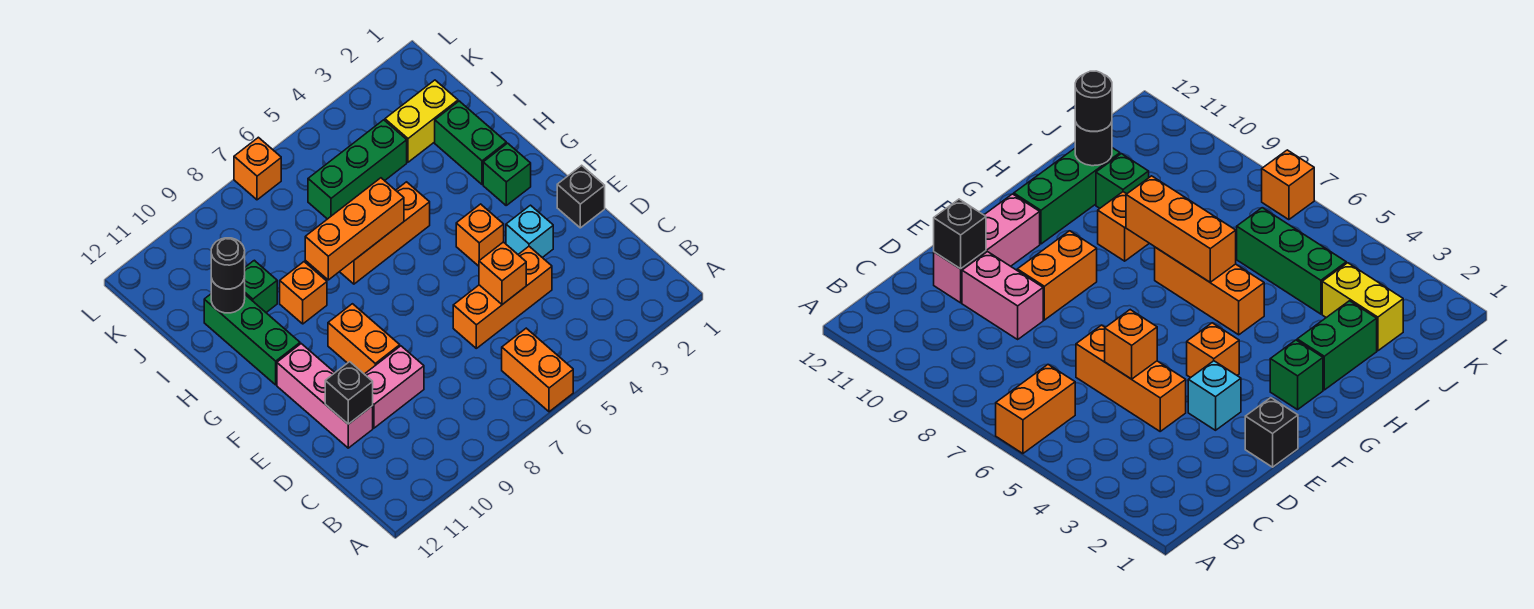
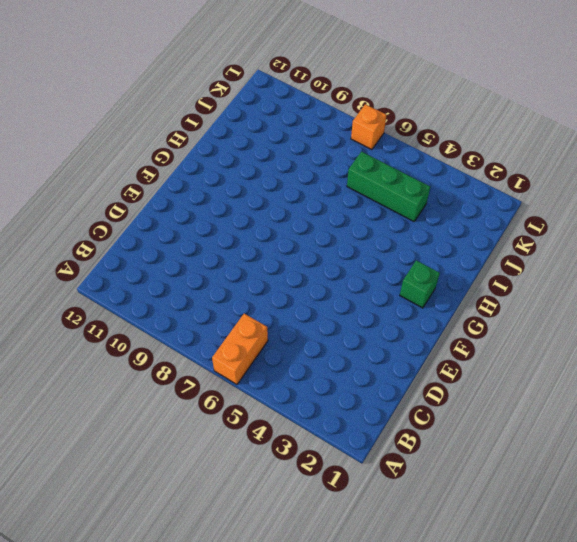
none -> orange brick D4:D6 level 1
none -> pink brick D9:D10 level 1
none -> pink brick D11:F11 level 1

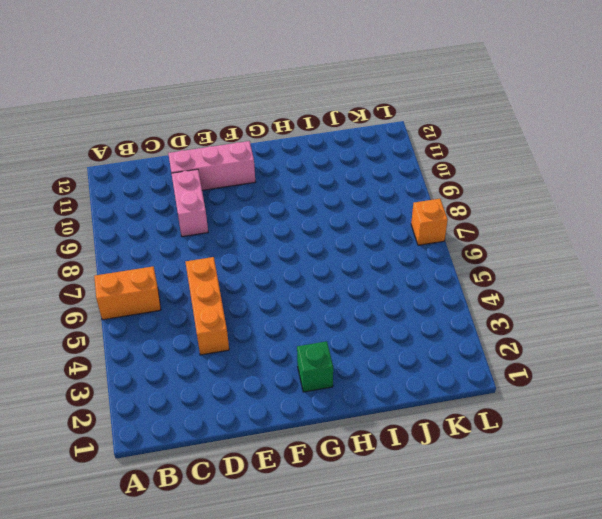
none -> black brick E1 level 1
none -> cyan brick E3 level 1
none -> orange brick E9:F9 level 1

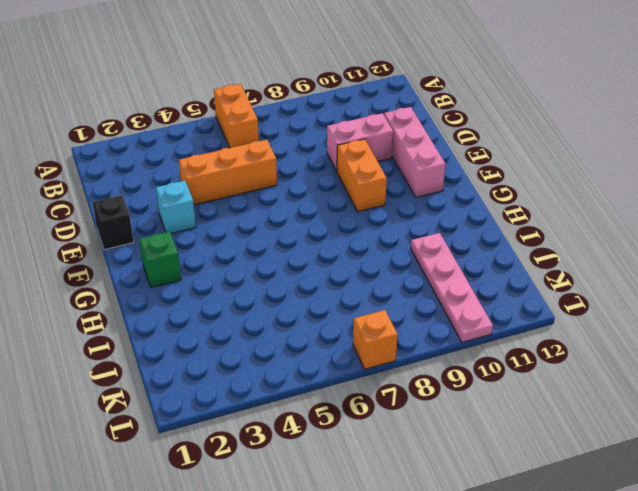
pink plate I10:L10 level 1 -> green brick I10 level 1
none -> orange brick F4 level 1
none -> green brick G11:I11 level 1
none -> green brick H2:I2 level 1

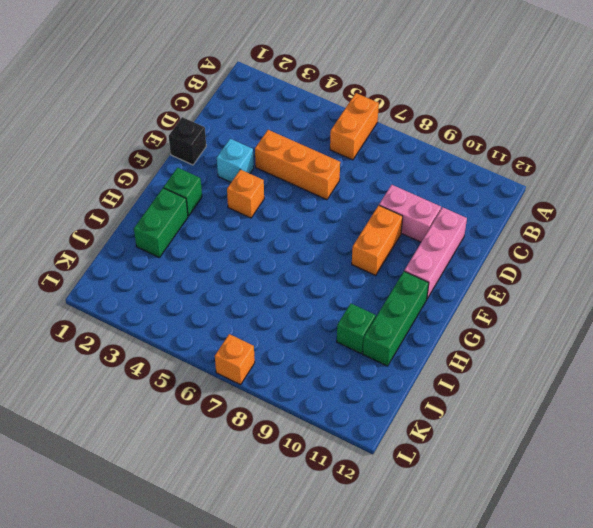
none -> orange brick H5:H7 level 1
none -> orange brick H9 level 1
none -> yellow brick J2:J3 level 1

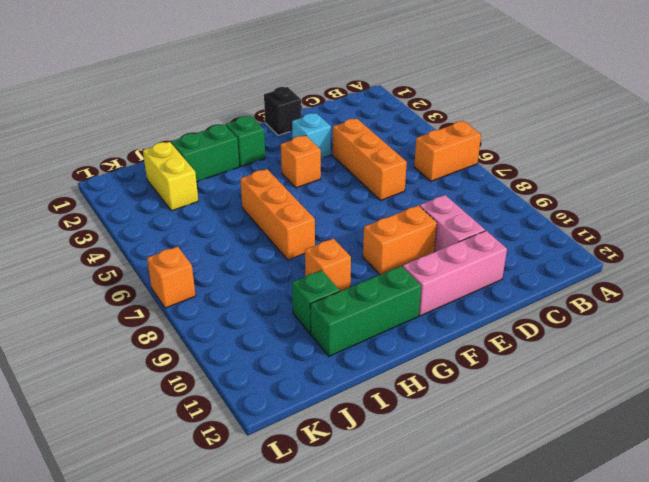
none -> green brick J4:J6 level 1
none -> orange brick D5 level 2
none -> black brick D11 level 2

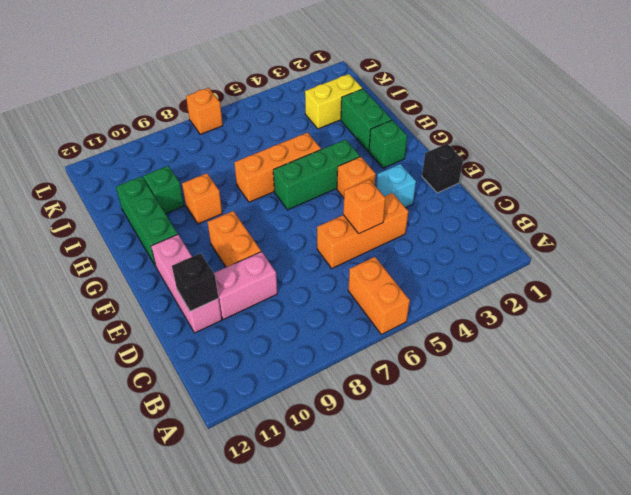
green brick G4:G6 level 1 -> green brick J4:J6 level 1
none -> orange brick H6:H8 level 2
none -> black round brick I11 level 2
none -> black round brick I11 level 3

